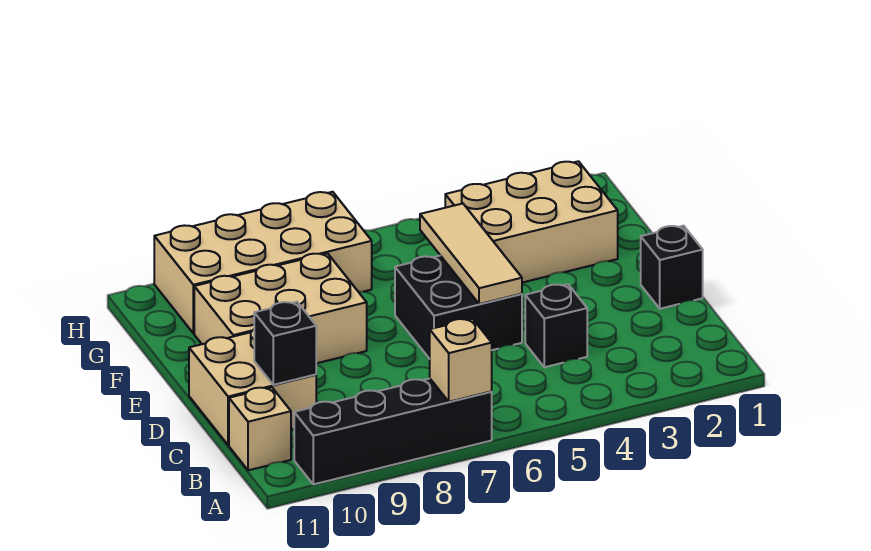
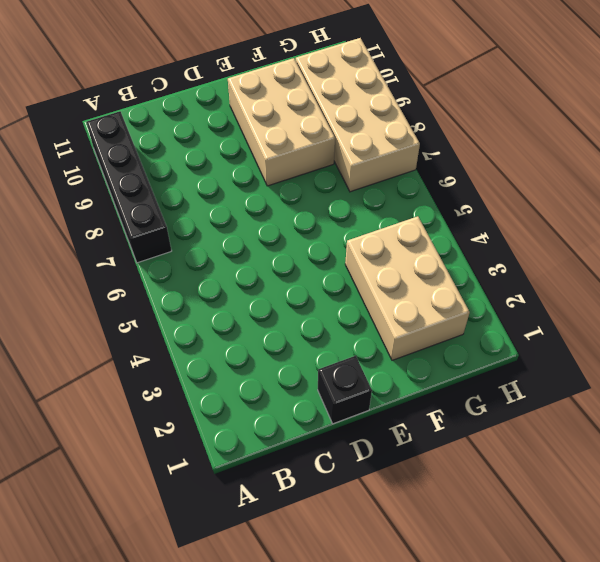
none -> tan brick B11 level 1
none -> black brick C4 level 1
none -> tan brick C10:D11 level 1

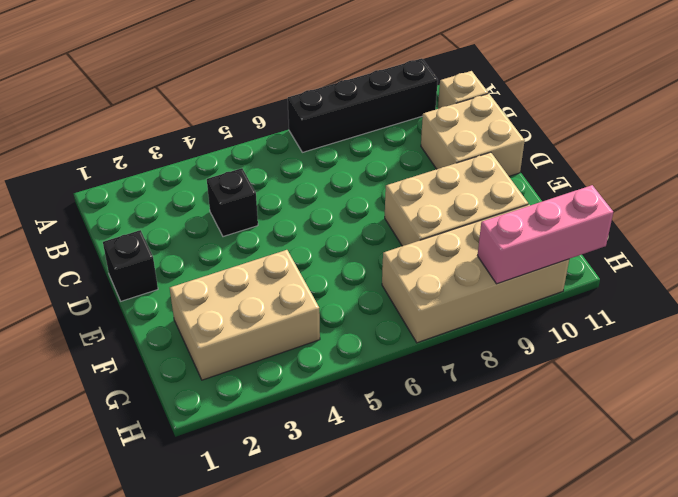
pink brick H9:H11 level 2 -> none
none -> black brick D5:E6 level 1
none -> tan brick A7 level 2
none -> black brick C10 level 2

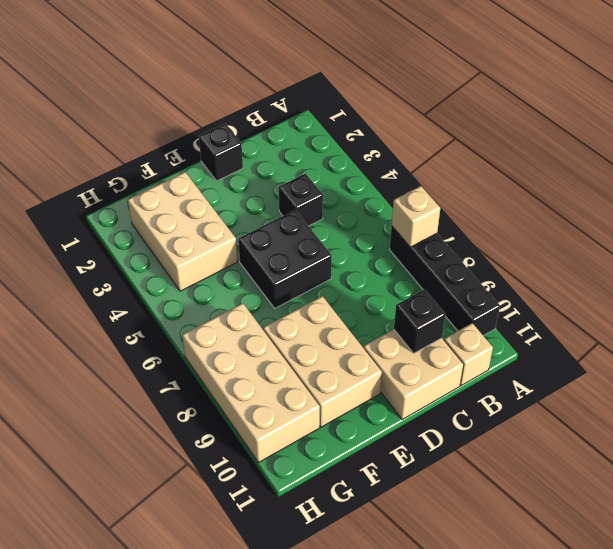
none -> tan tile D5:F5 level 2

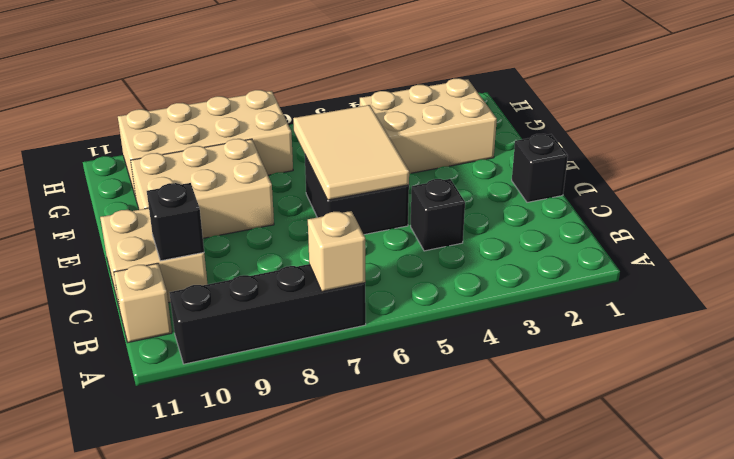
tan tile D5:F6 level 2 -> tan tile D5:F5 level 2

